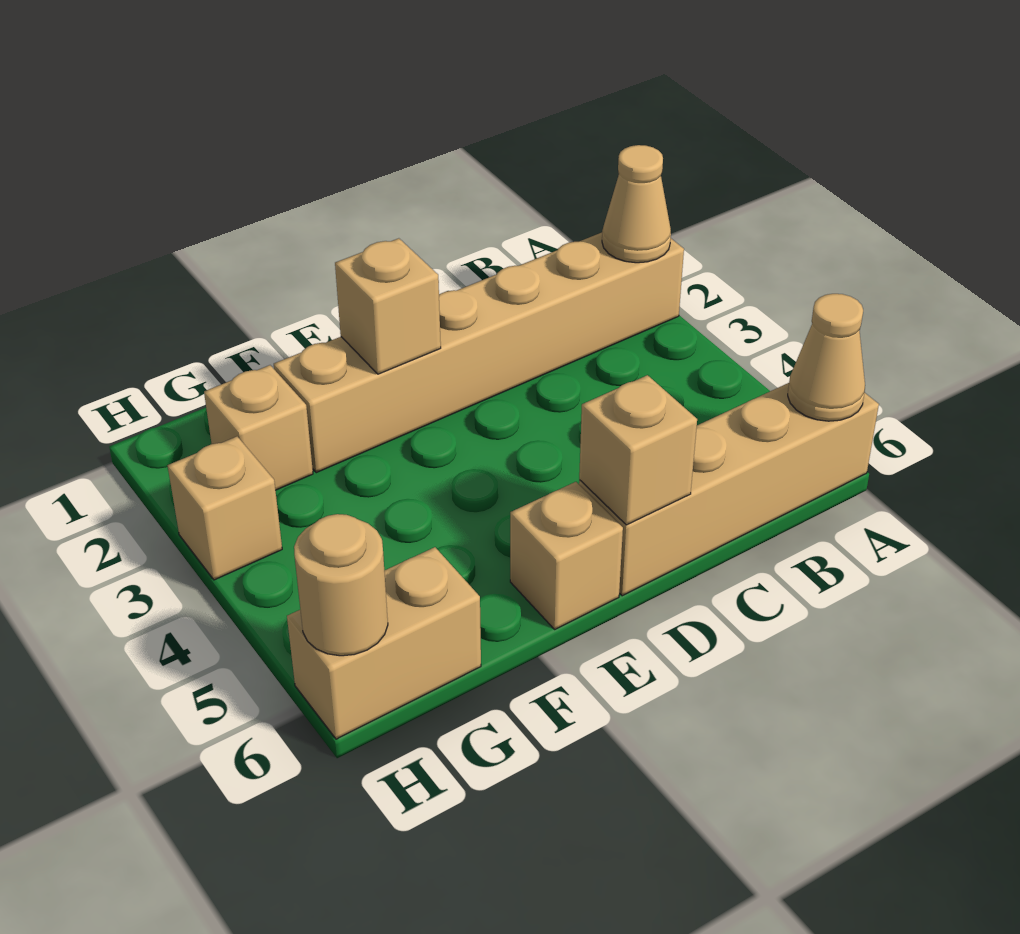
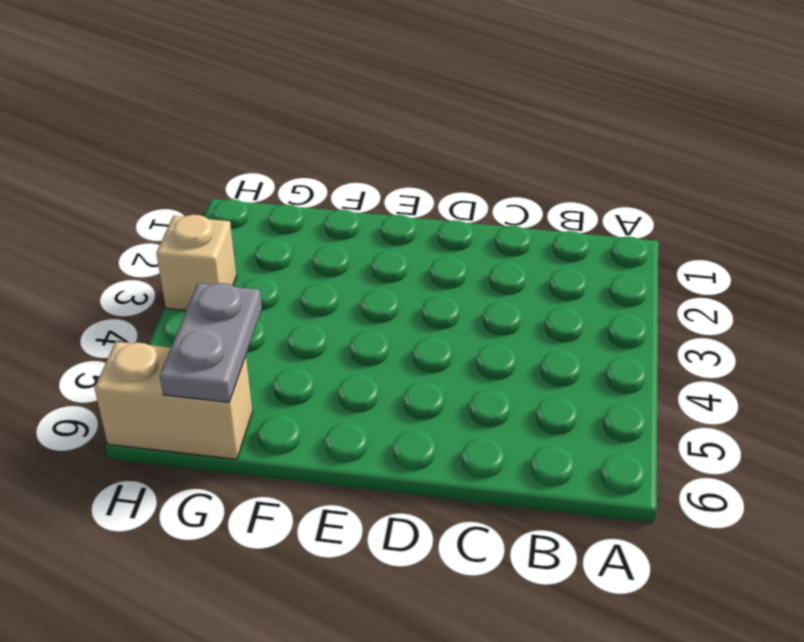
grey plate G5:G6 level 2 -> none
none -> tan brick A2:F2 level 1
none -> tan brick A6:D6 level 1

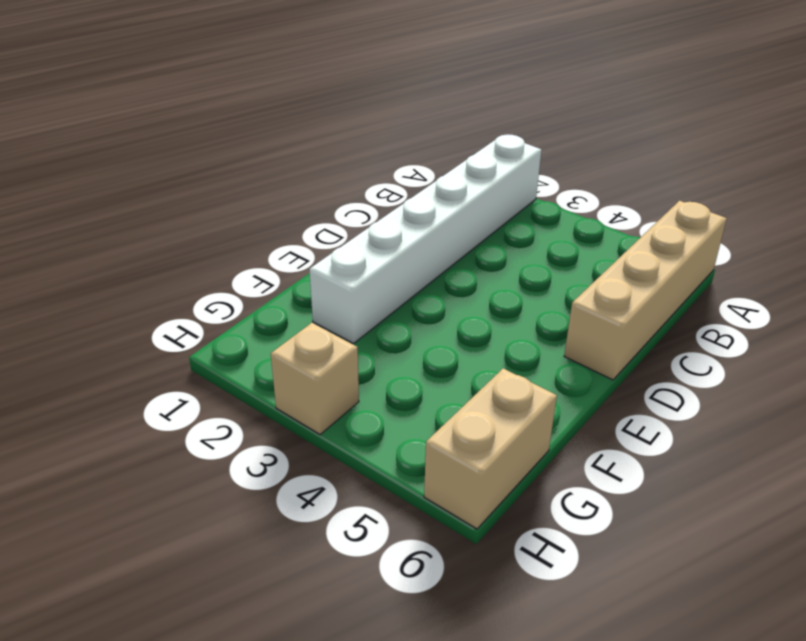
white brick A2:F2 level 1 -> tan brick A2:F2 level 1
none -> tan brick E6 level 1
none -> tan brick G2 level 1

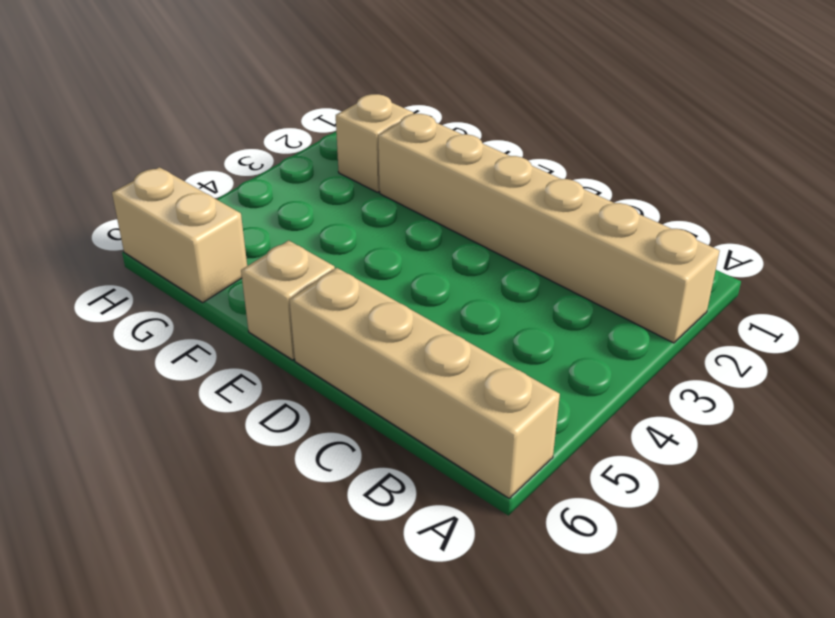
none -> tan brick H3 level 1
none -> tan cone A2 level 2

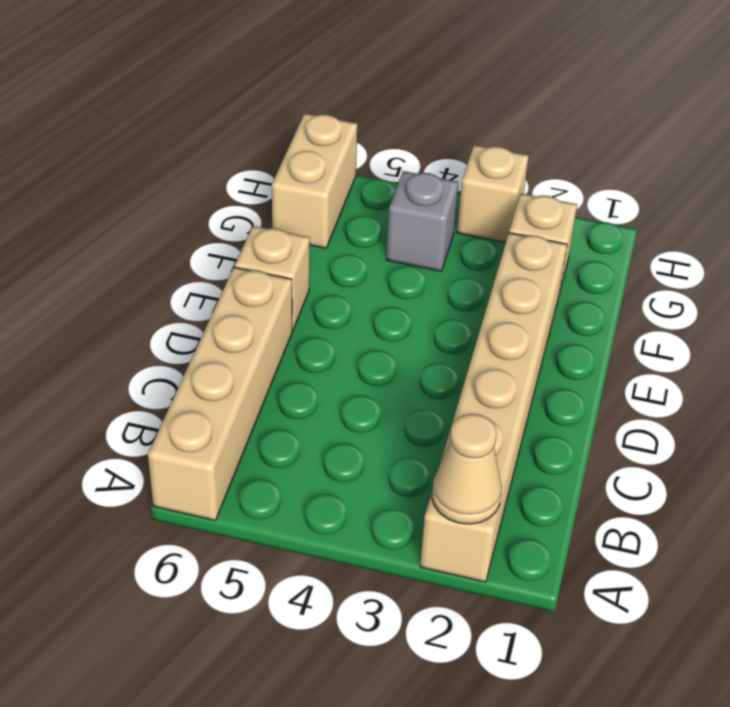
grey brick G4 level 1 -> none
none -> tan cone A6 level 2
none -> tan brick D6 level 2

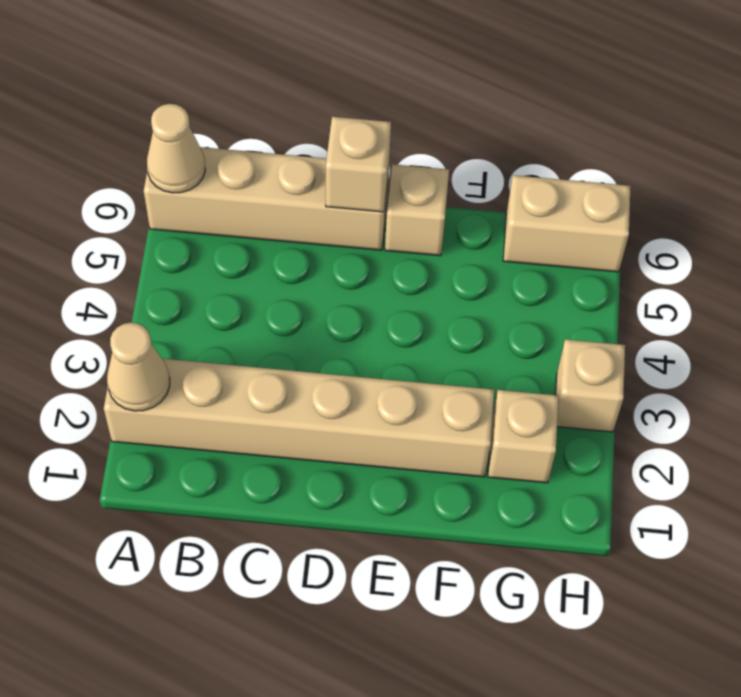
none -> tan brick E2 level 2
none -> tan round brick H6 level 2

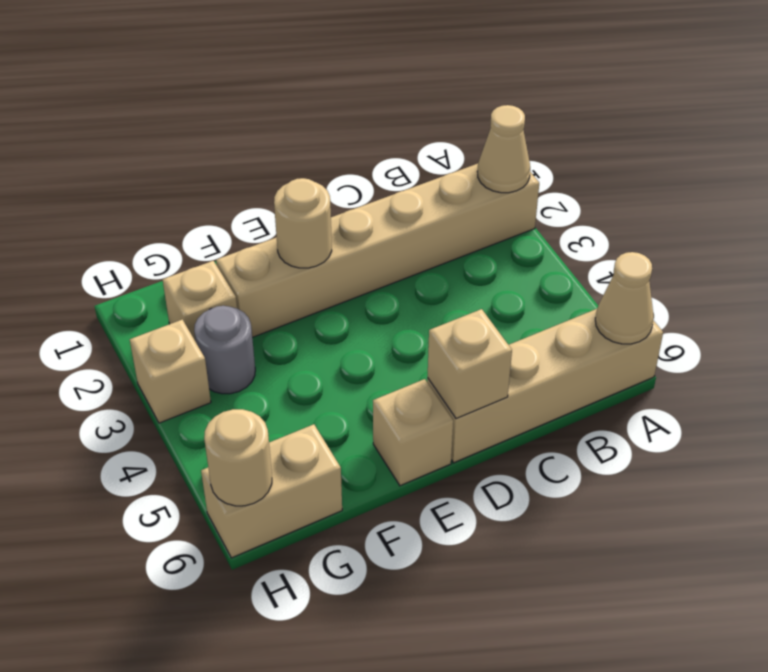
tan round brick E2 level 2 -> tan brick E2 level 2
grey round brick G3 level 1 -> none

